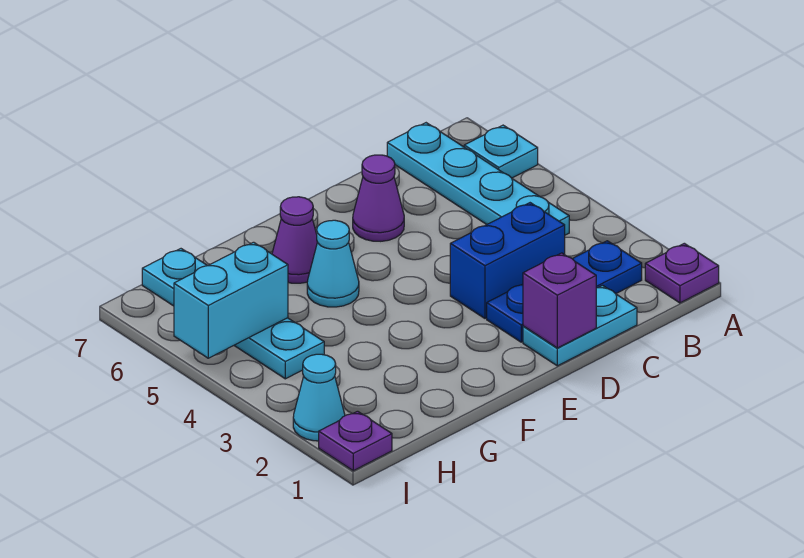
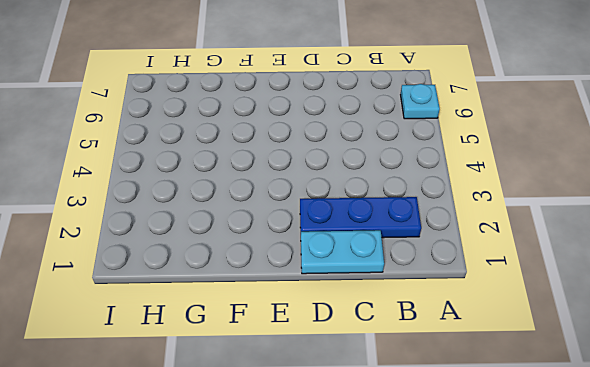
none -> purple plate A1 level 1
none -> cyan plate B4:B7 level 1
none -> blue brick C3:D3 level 1

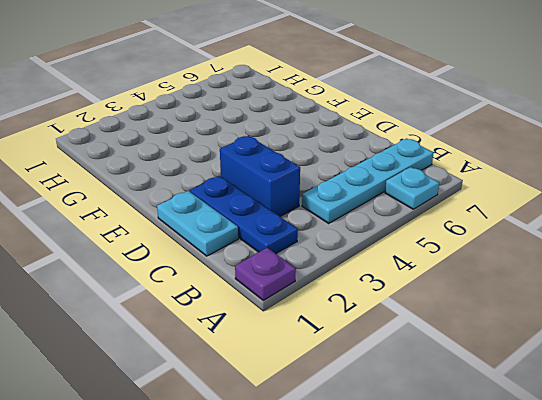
none -> purple cone D6 level 1
none -> cyan cone F5 level 1
none -> purple cone F6 level 1

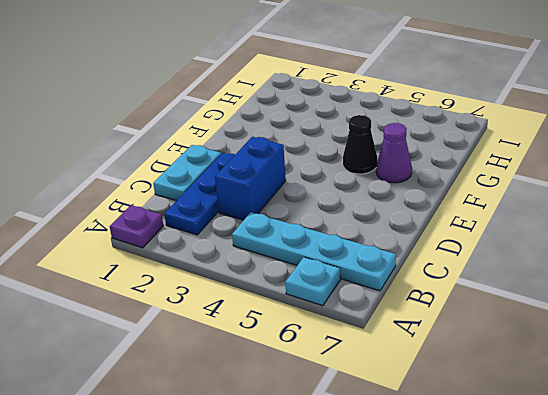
black cone F5 level 1 -> cyan cone F5 level 1
none -> purple cone D6 level 1
none -> cyan plate H4:H7 level 1
none -> purple plate I1 level 1

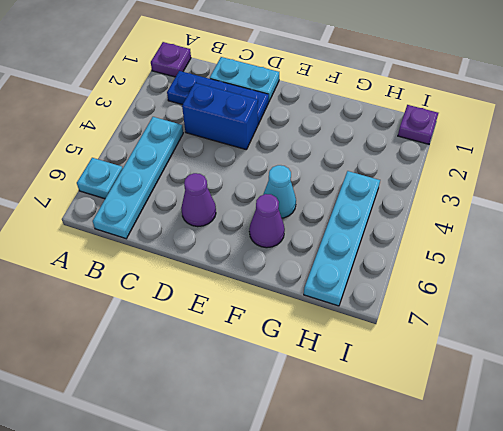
none -> cyan cone I2 level 1
none -> purple brick D1 level 2
none -> cyan brick H5:I5 level 2

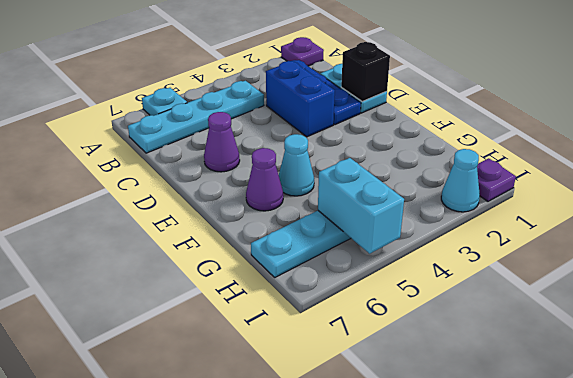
black brick D1 level 2 -> purple brick D1 level 2

